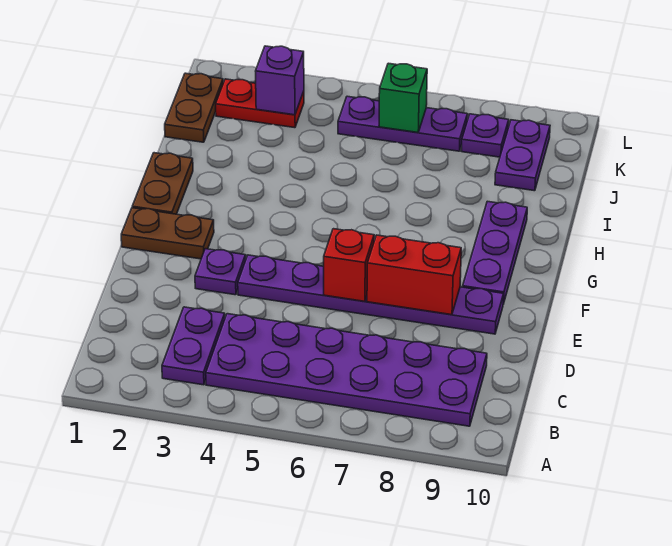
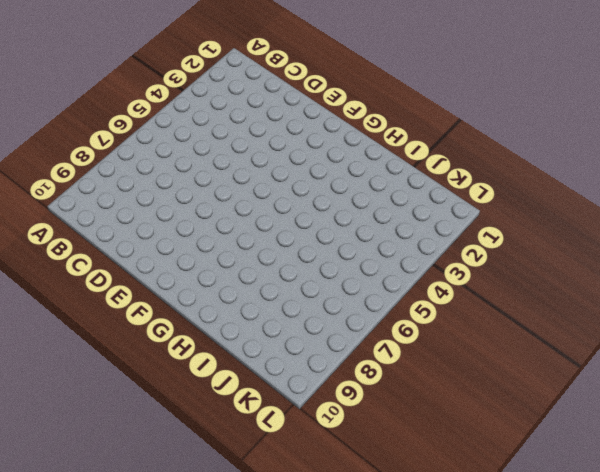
none -> purple plate B3:C3 level 1
none -> purple plate B4:C9 level 1
none -> purple plate E3 level 1

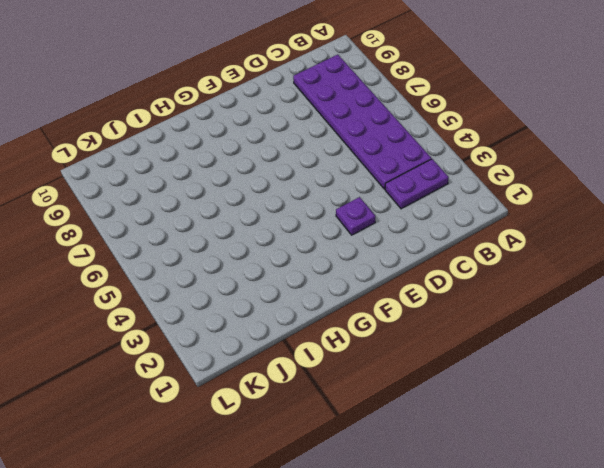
none -> purple plate E4:E9 level 1
none -> brown plate F1:F2 level 1
none -> purple plate F9:H9 level 1

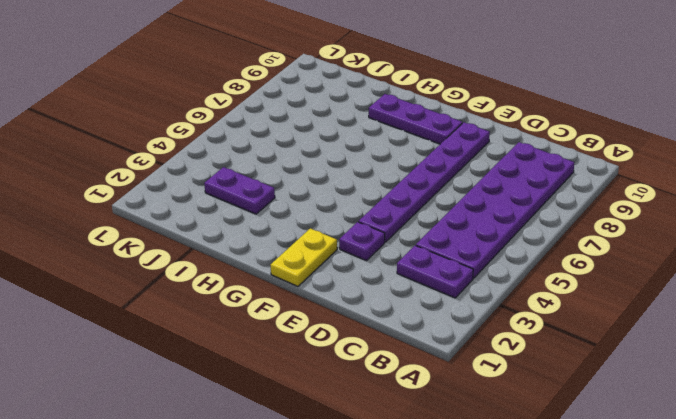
yellow plate F1:F2 level 1 -> brown plate F1:F2 level 1
purple plate I3:J3 level 1 -> purple plate J9:K9 level 1
none -> brown plate G1:H1 level 1
none -> brown plate J1:K1 level 1
none -> red plate K2:K3 level 1

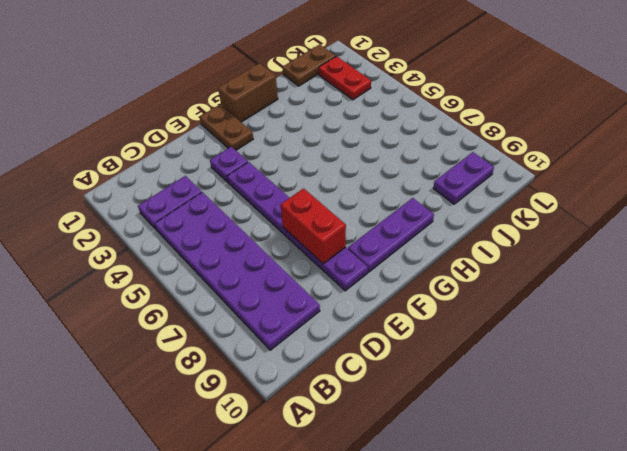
brown brick G1:H1 level 1 -> brown plate G1:H1 level 1
none -> purple plate K5:K7 level 1
none -> purple plate K8 level 1
none -> red brick E6 level 2

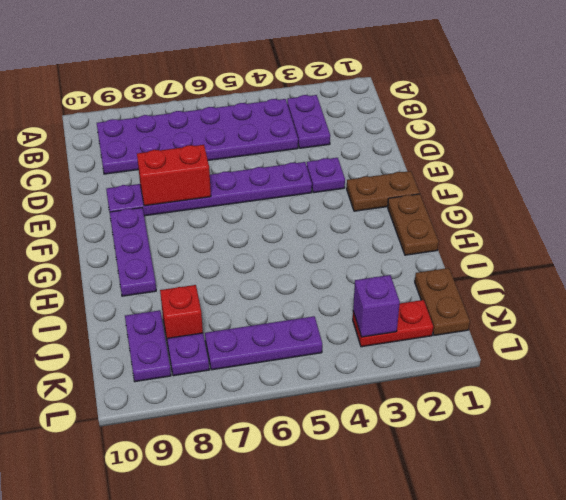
red brick J8 level 1 -> red brick E6 level 2
none -> green brick K6 level 2

